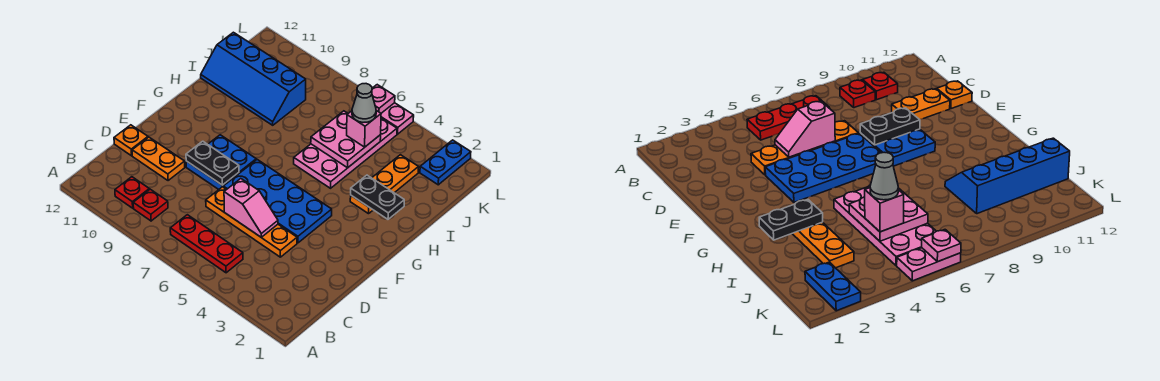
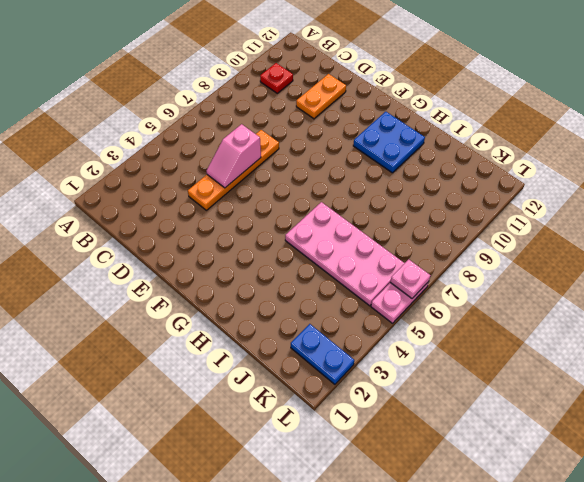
blue plate G10:H11 level 1 -> blue plate E8:F9 level 1
none -> red plate B5:B7 level 1
none -> red plate B9 level 1
none -> orange plate D12 level 1

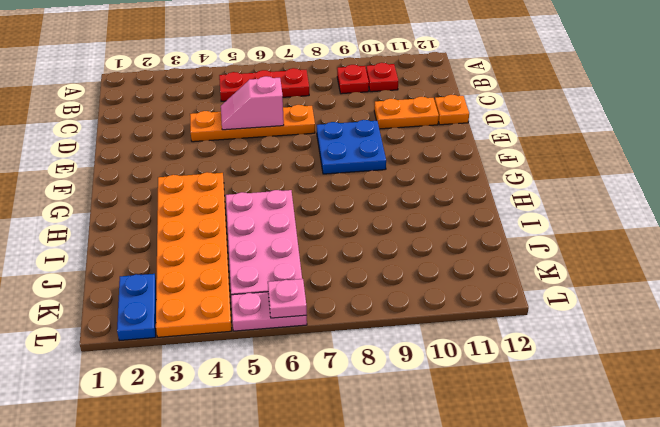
orange plate G3:L4 level 1 -> orange plate H3:J3 level 1
none -> blue plate E4:F7 level 1
none -> blue slope I9:J12 level 1 top J
none -> black plate E8:E9 level 2

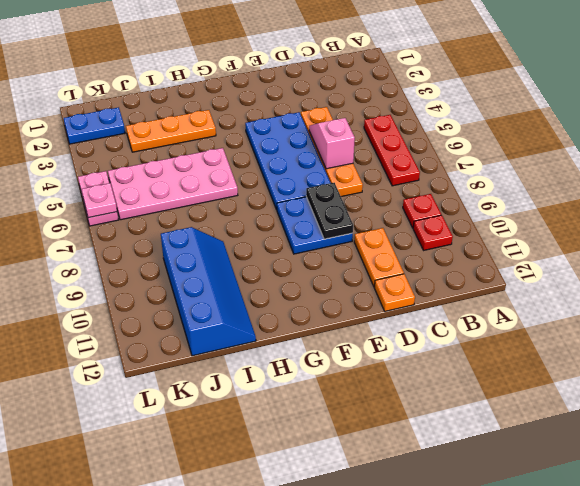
none -> black plate H2:H3 level 2
none -> pink plate I5:J6 level 2
none -> pink brick J5 level 3

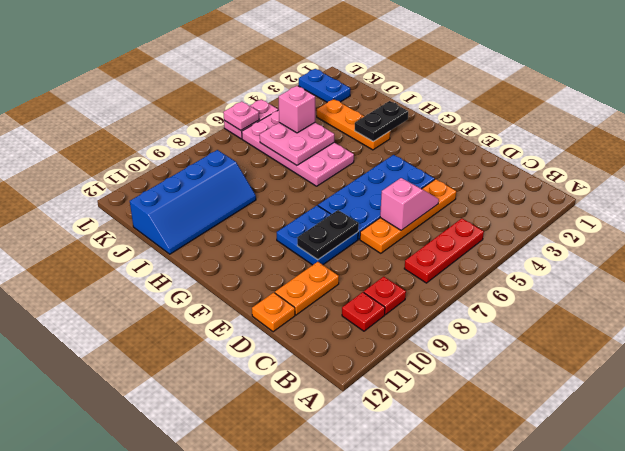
none -> grey cone J5 level 4

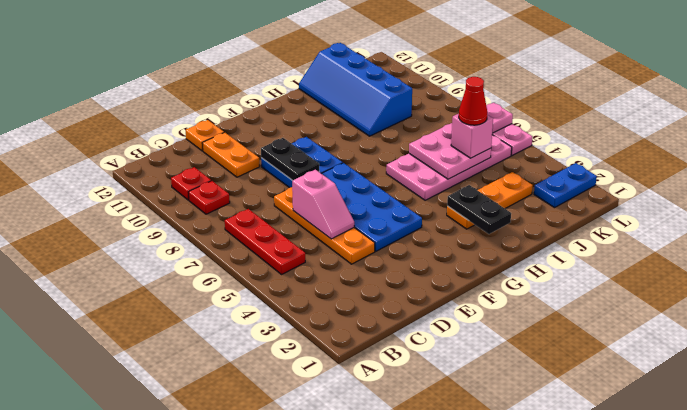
red cone J5 level 4 -> grey cone J5 level 4

